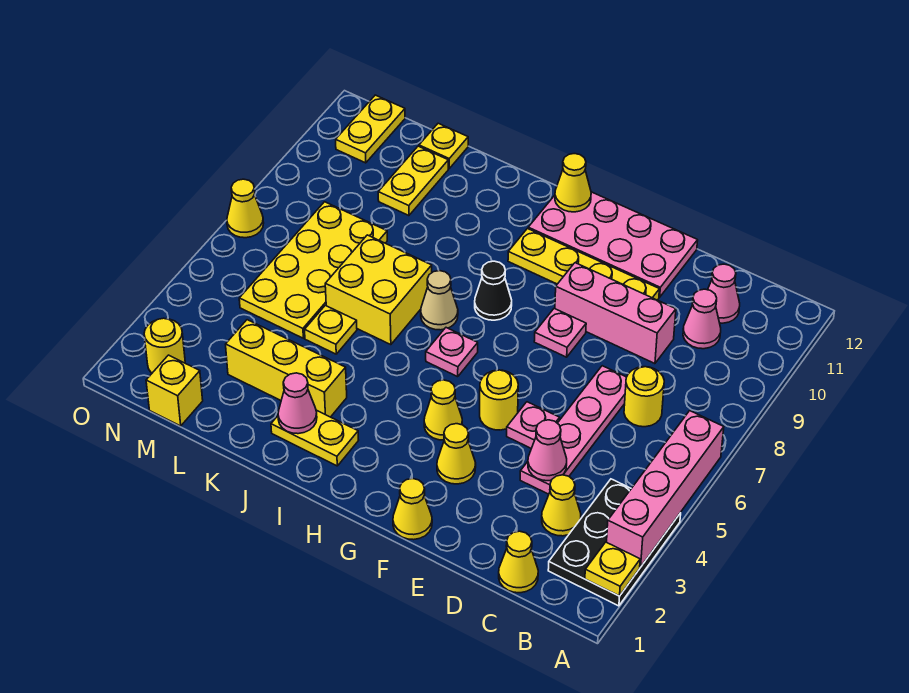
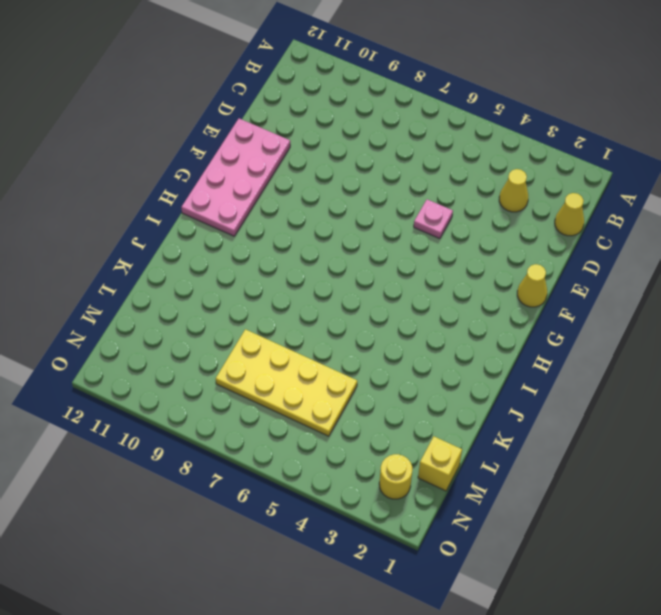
none -> black plate A2:B4 level 1
none -> yellow round brick C7 level 1
none -> pink cone C10 level 1
none -> pink cone C11 level 1

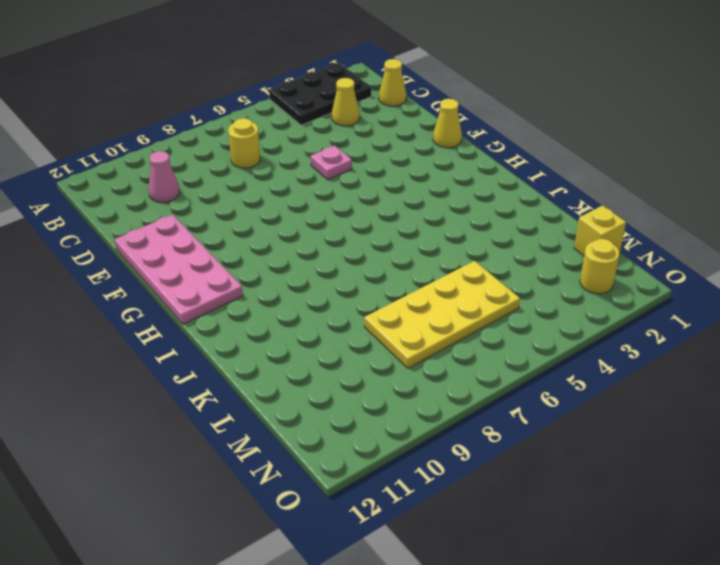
none -> pink cone C11 level 1
none -> pink plate D4:D7 level 1
none -> pink brick D9:F9 level 1
none -> yellow plate E10:H10 level 1

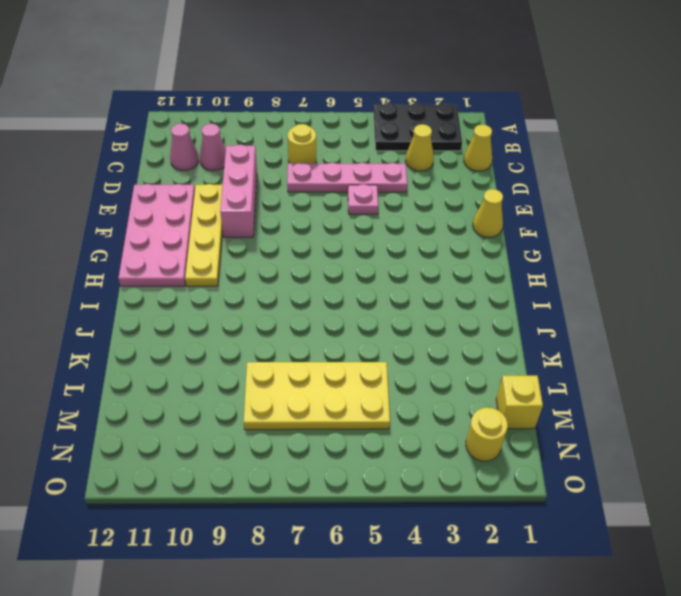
none -> yellow cone F3 level 1
none -> yellow round brick F5 level 1
none -> pink plate F8 level 1
none -> yellow cone G4 level 1

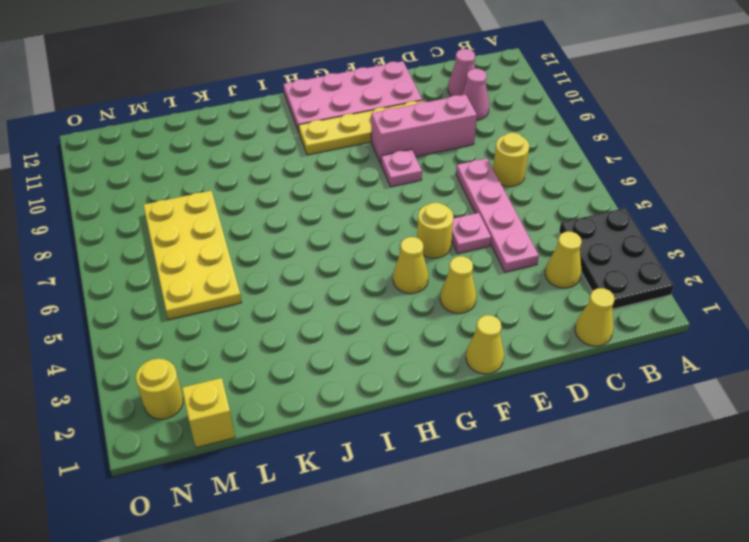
none -> pink plate H6 level 1
none -> black cone H8 level 1
none -> yellow plate I2:J2 level 1
none -> tan cone I7 level 1

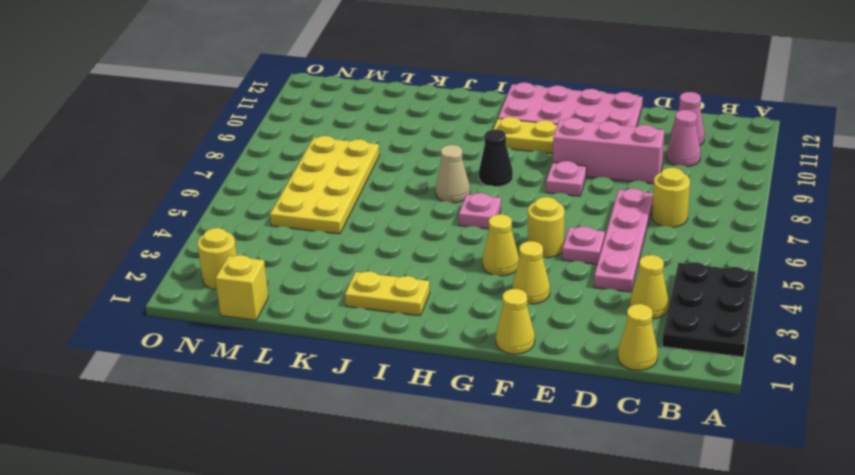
none -> yellow brick J3:L3 level 1
none -> yellow brick J6:K7 level 1
none -> yellow plate K5 level 1
none -> yellow plate L10:L11 level 1

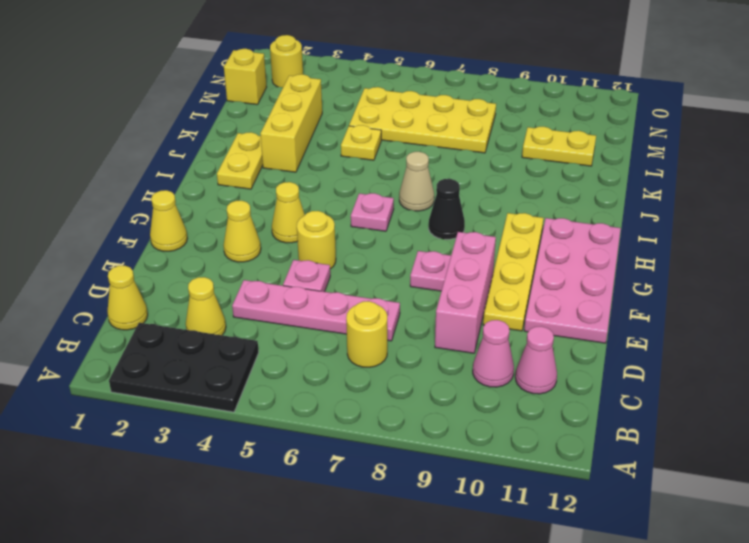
none -> yellow brick J6:K7 level 1
none -> yellow plate L12 level 1
none -> yellow plate N11:N12 level 1
none -> yellow cone O7 level 1

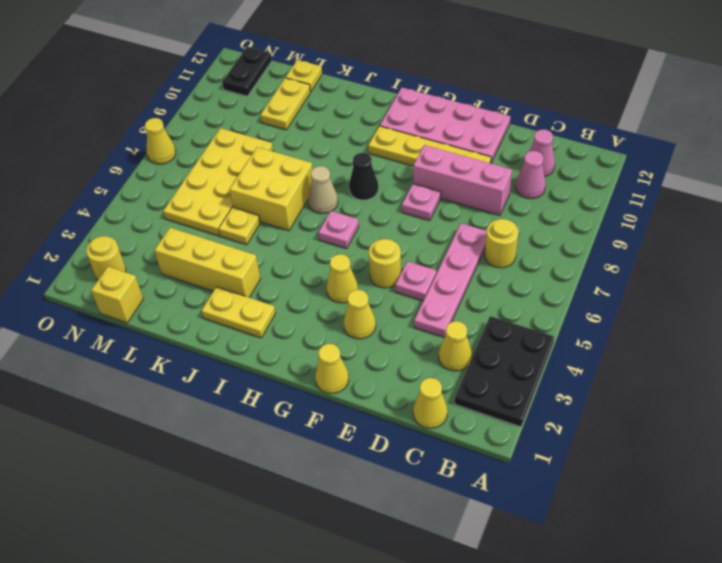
black plate N11:N12 level 1 -> yellow plate N11:N12 level 1
none -> yellow plate A2 level 2
none -> pink brick A3:A6 level 2
none -> pink cone D4 level 2
none -> yellow cone H12 level 2

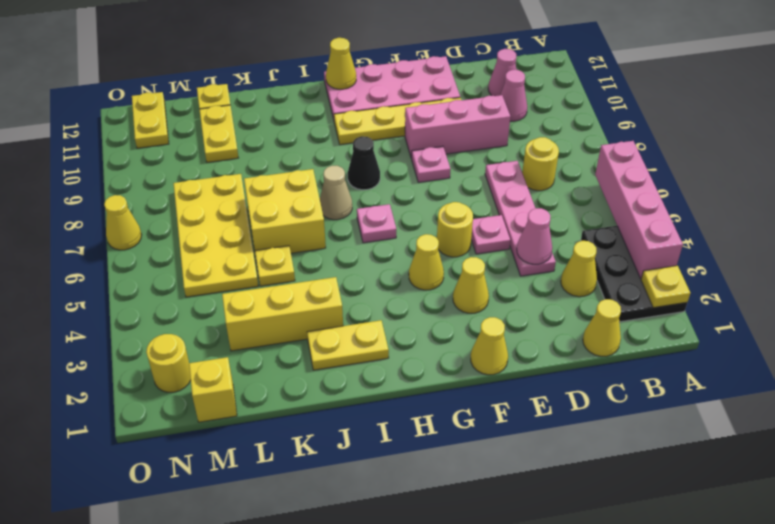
none -> pink cone J2 level 2

